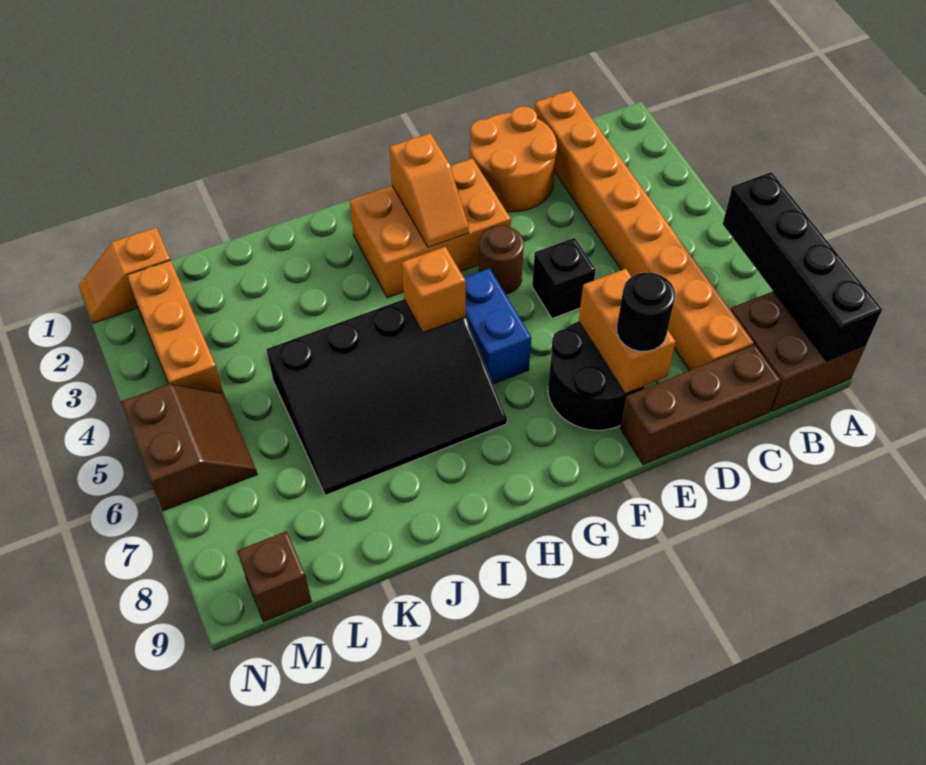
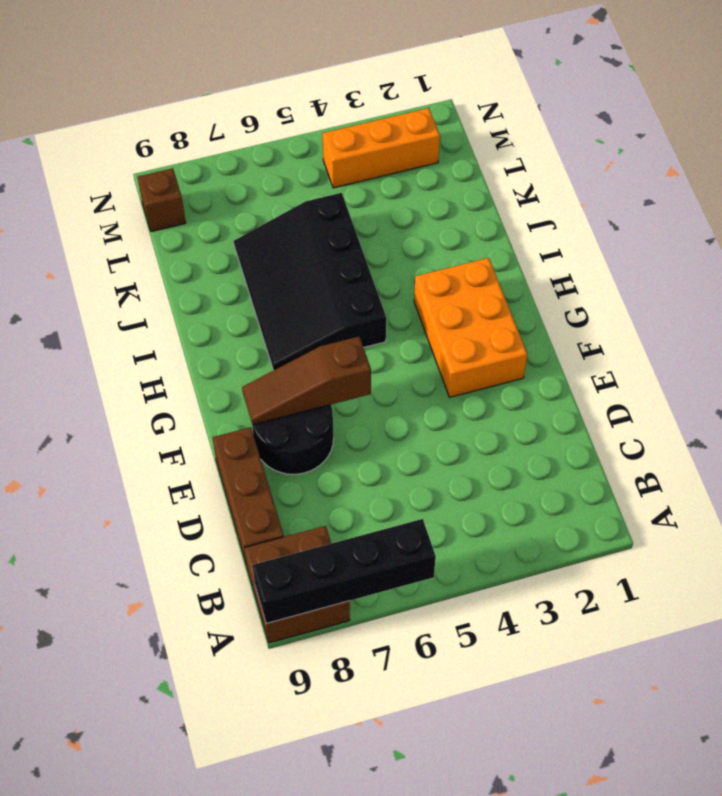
brown slope F6:F8 level 2 top 6 -> none
none -> orange brick C1:C8 level 1
none -> orange round brick D1:E2 level 1
none -> black brick E5 level 1

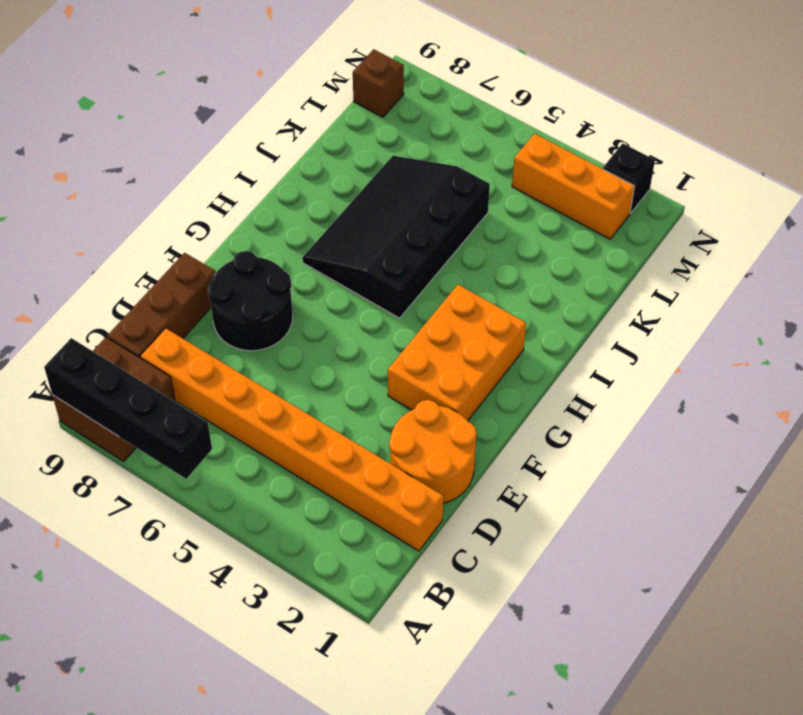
black brick N2 level 1 -> black brick E5 level 1
none -> brown round brick F4 level 1
none -> blue brick G5:G6 level 1
none -> orange slope M1:N1 level 1 top M

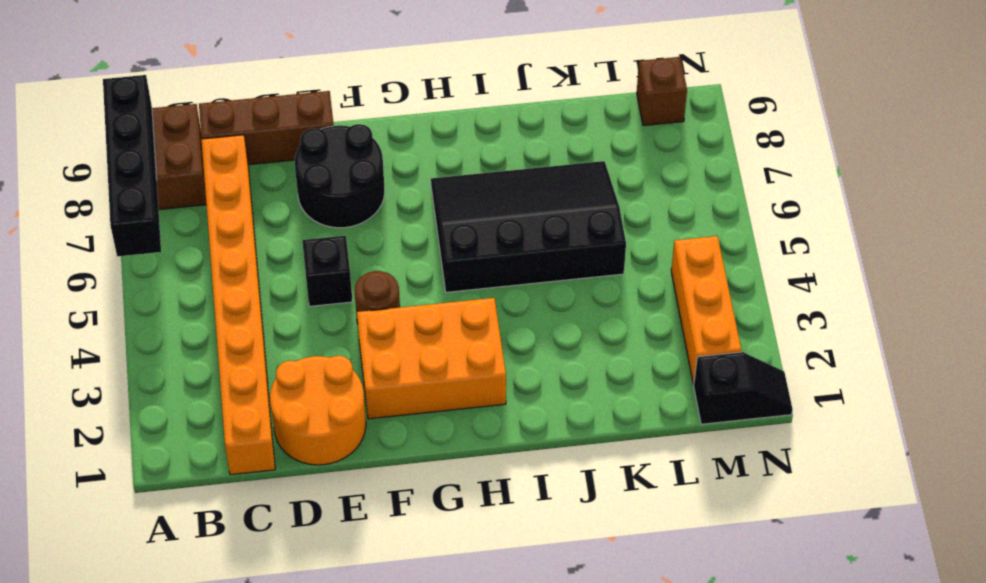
black slope M1:N1 level 1 top M -> orange slope M1:N1 level 1 top M
none -> blue brick G5:G6 level 1
none -> brown slope M5:N6 level 1 top N
none -> orange brick E7:E8 level 2

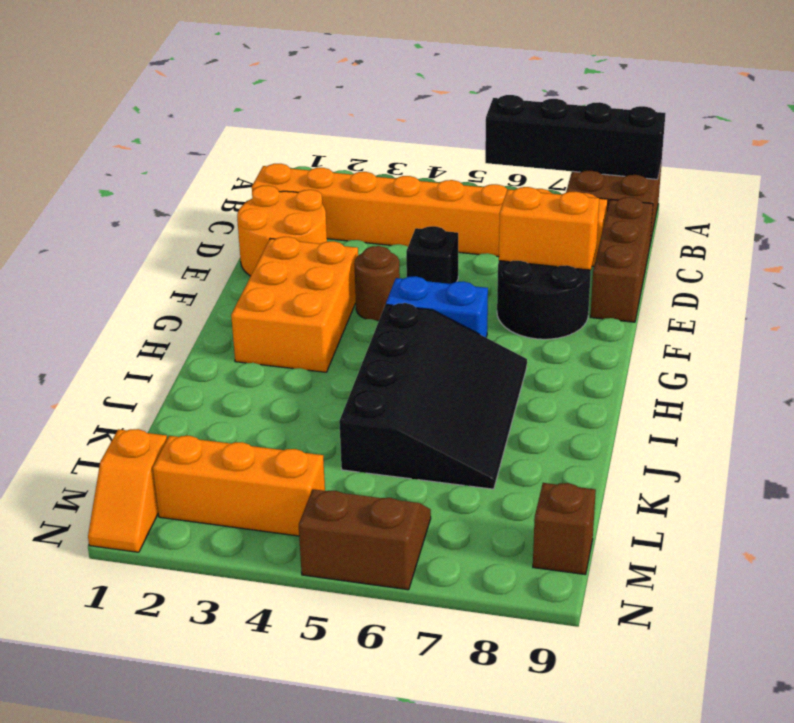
none -> orange slope G2:G3 level 2 top 2
none -> orange brick H5 level 2
none -> black round brick E8 level 3

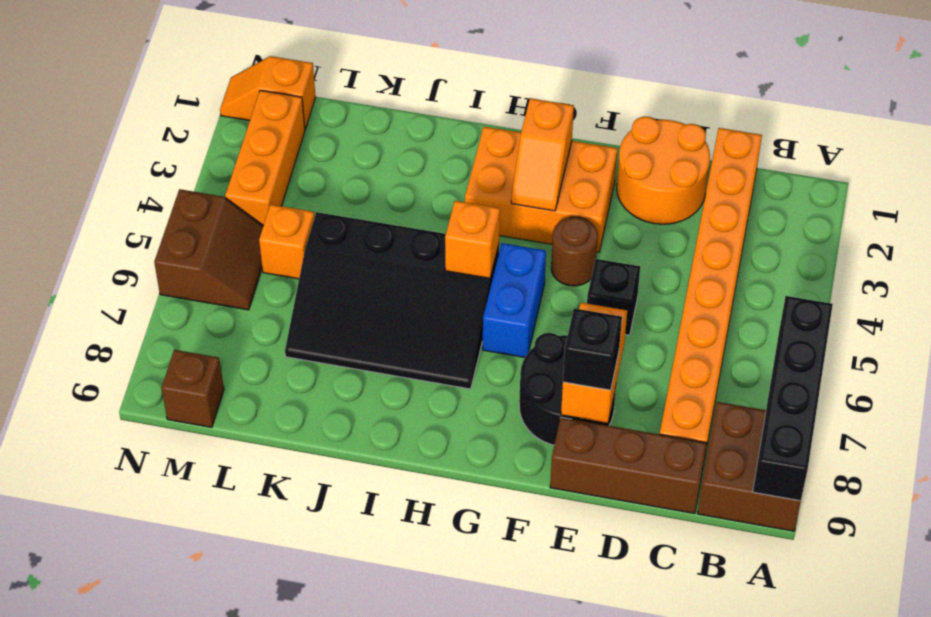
black brick E8 level 3 -> black round brick E8 level 3
orange brick L5 level 1 -> none

